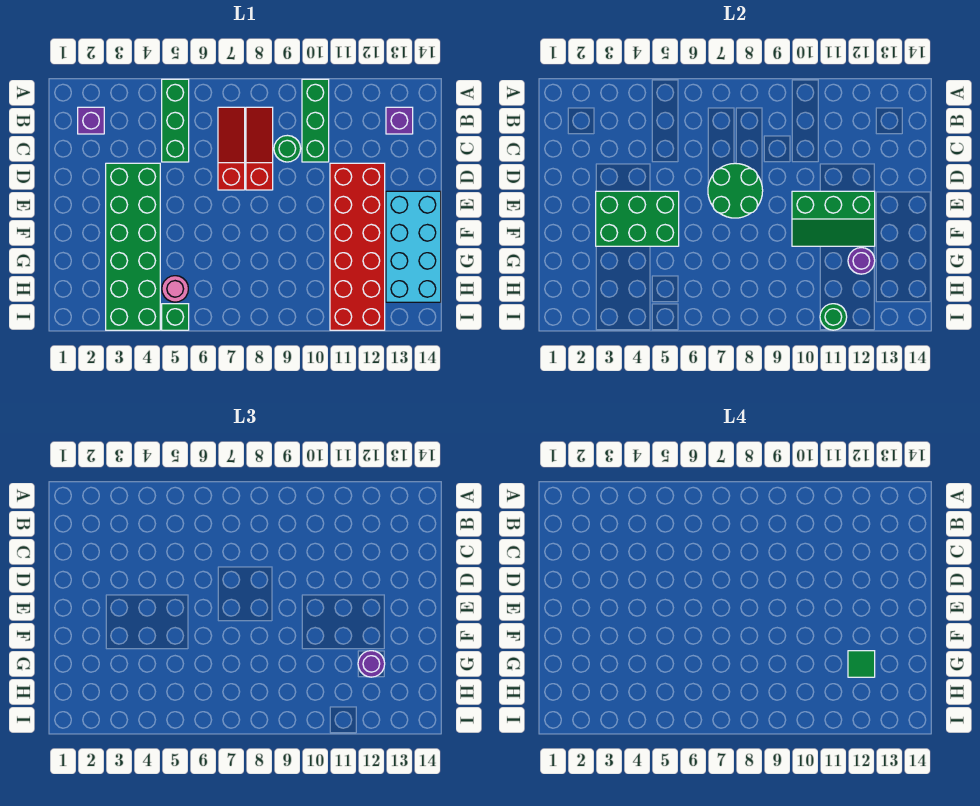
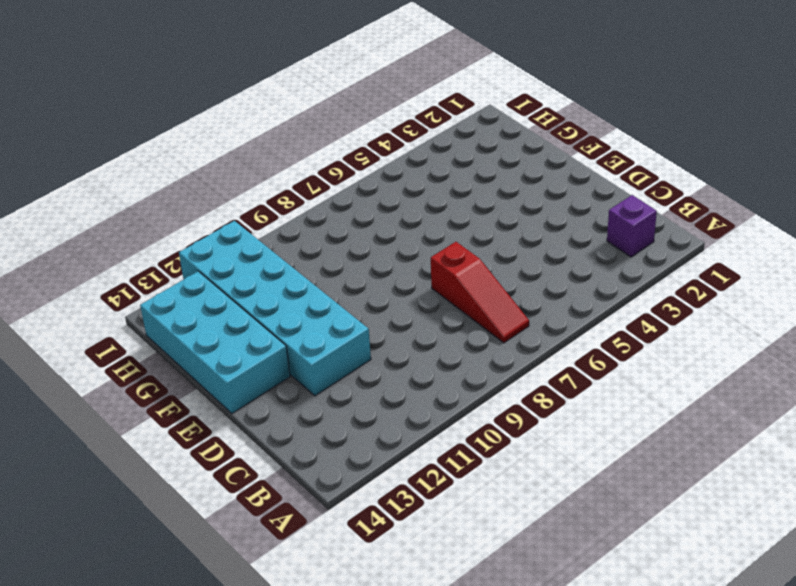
cyan brick D11:I12 level 1 -> red brick D11:I12 level 1
none -> green brick A5:C5 level 1
none -> green brick A10:C10 level 1
none -> red slope B8:D8 level 1 top D

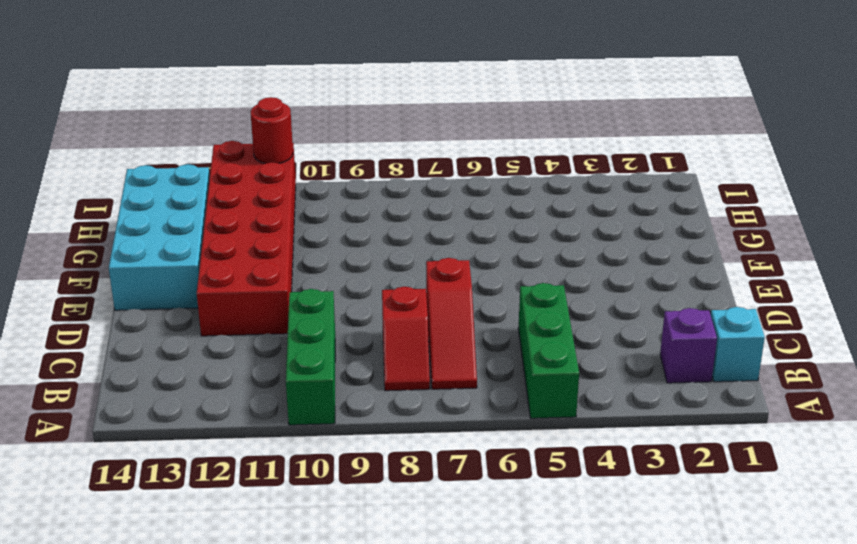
cyan brick B1 level 1 -> none
red slope B8:C8 level 1 top C -> red slope B8:D8 level 1 top D
red round brick I11 level 2 -> green round brick I11 level 2
none -> purple brick B13 level 1
none -> green round brick C9 level 1
none -> green brick D3:I4 level 1

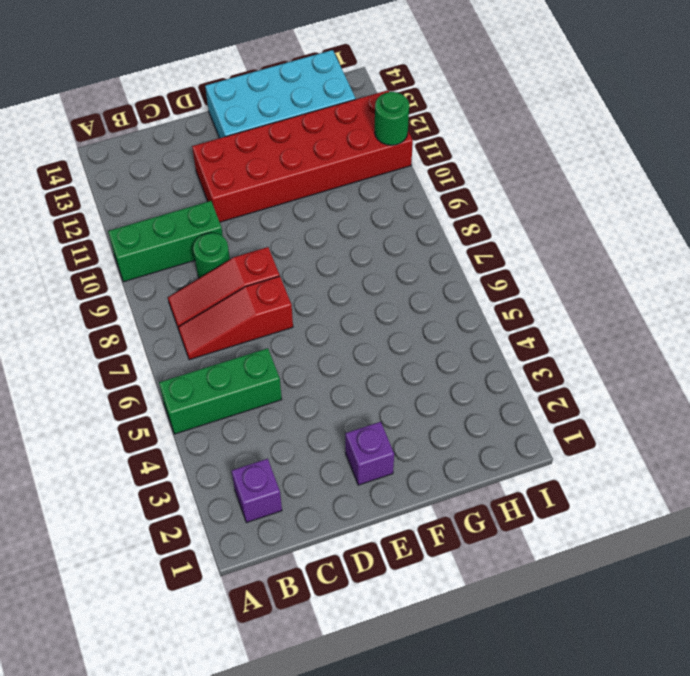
purple brick E2 level 1 -> purple brick B13 level 1
none -> green brick D3:I4 level 1
none -> pink round brick H5 level 1
none -> green brick I5 level 1

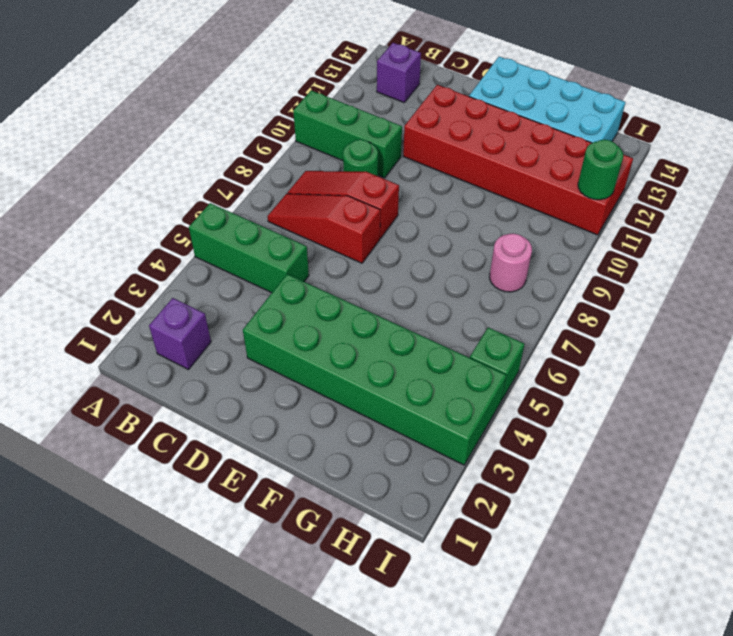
pink round brick H8 level 1 -> pink round brick H5 level 1
none -> green round brick D7:E8 level 2
none -> green brick E3:F5 level 2
none -> green slope E10:F12 level 2 top E

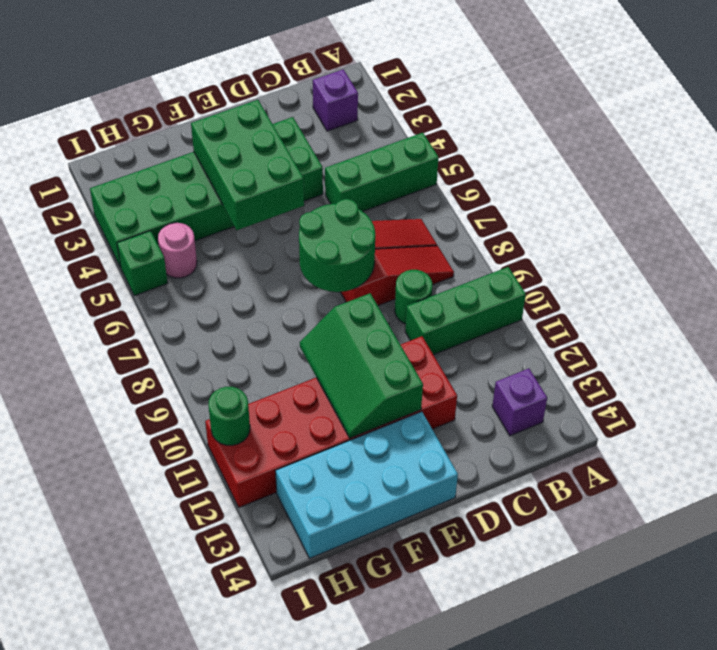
none -> purple round brick G12 level 2
none -> purple round brick G12 level 3
none -> green tile G12 level 4

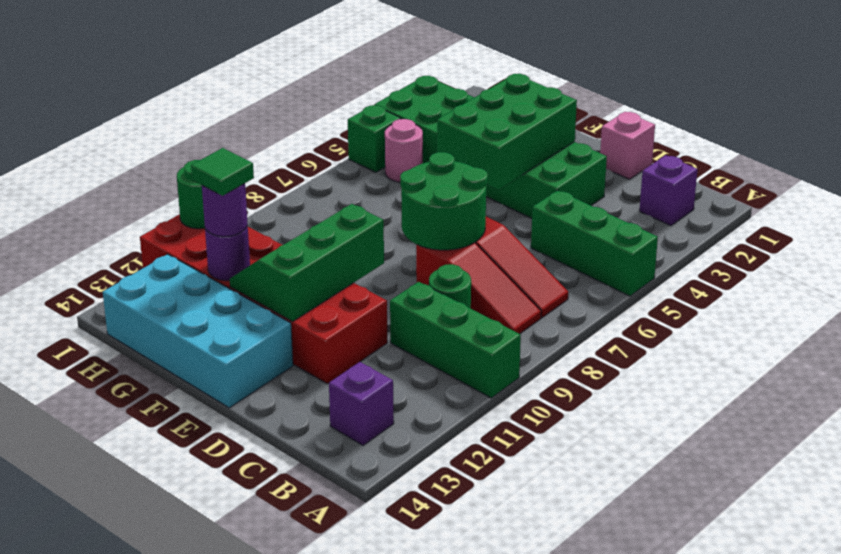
pink brick D1 level 1 -> none

